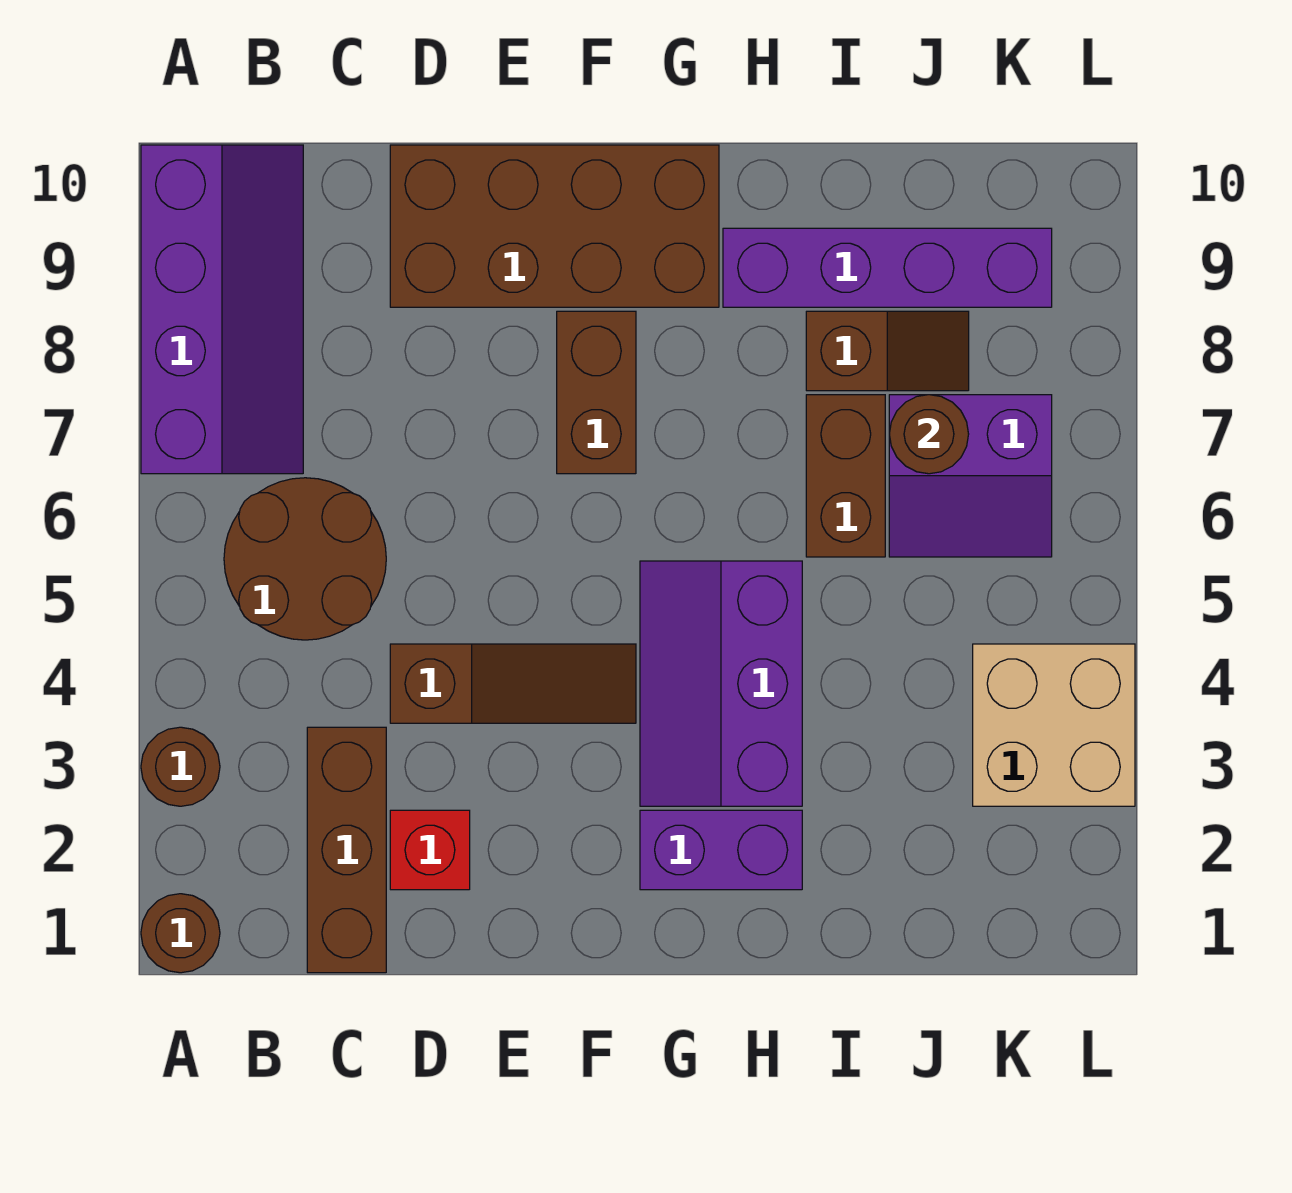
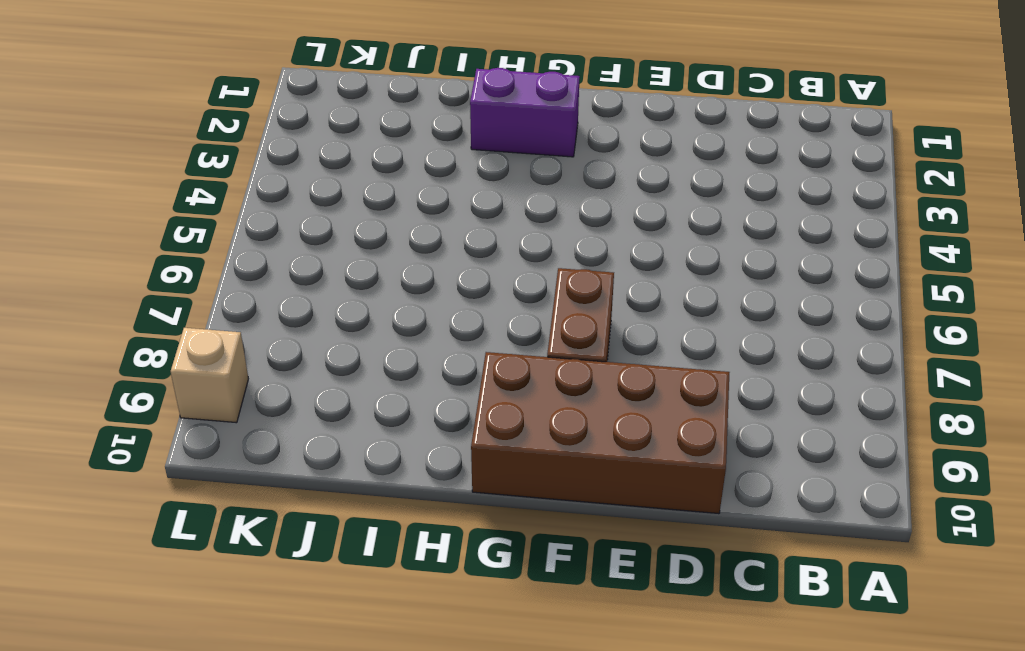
tan brick L9 level 1 -> none
none -> brown round brick A1 level 1
none -> brown round brick A3 level 1
none -> purple slope A7:B10 level 1 top A

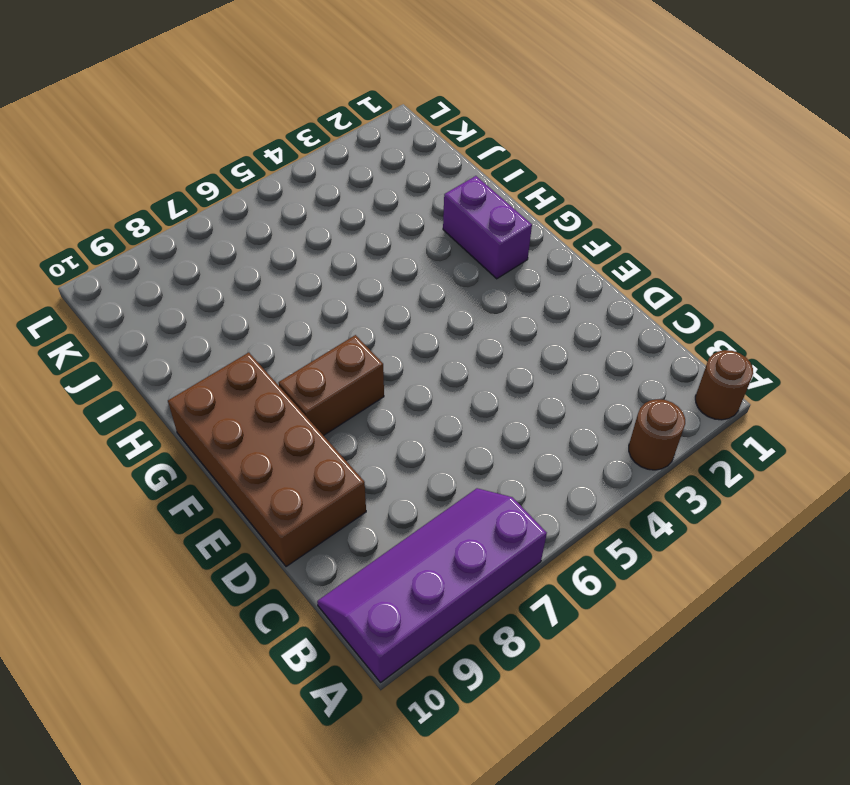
none -> brown round brick B5:C6 level 1
none -> brown brick C1:C3 level 1
none -> red brick D2 level 1

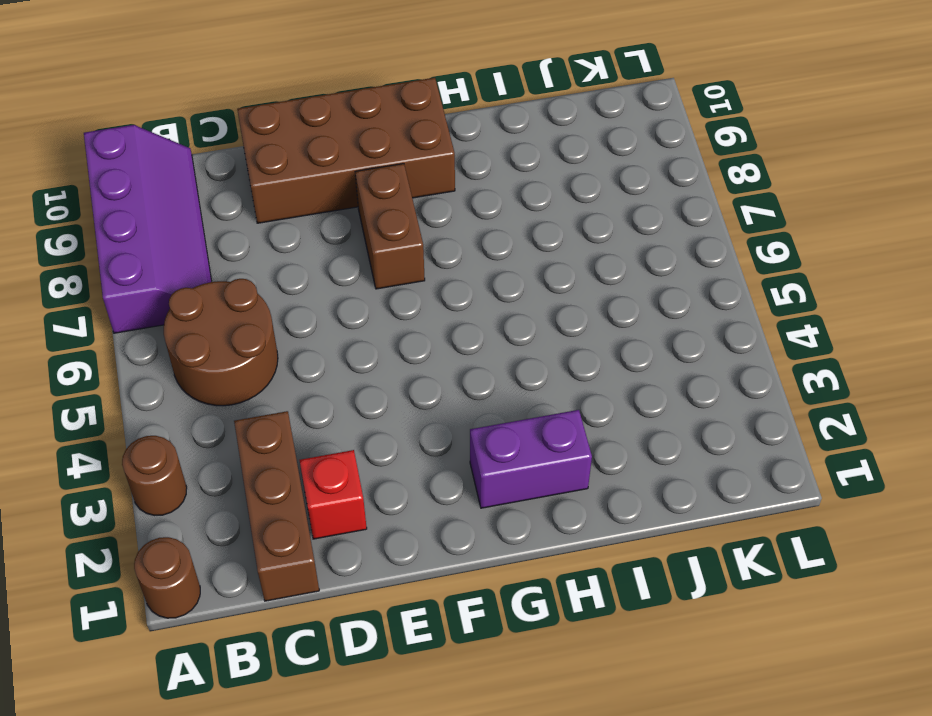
none -> brown slope D4:F4 level 1 top D
none -> purple slope G3:H5 level 1 top H
none -> purple brick H9:K9 level 1

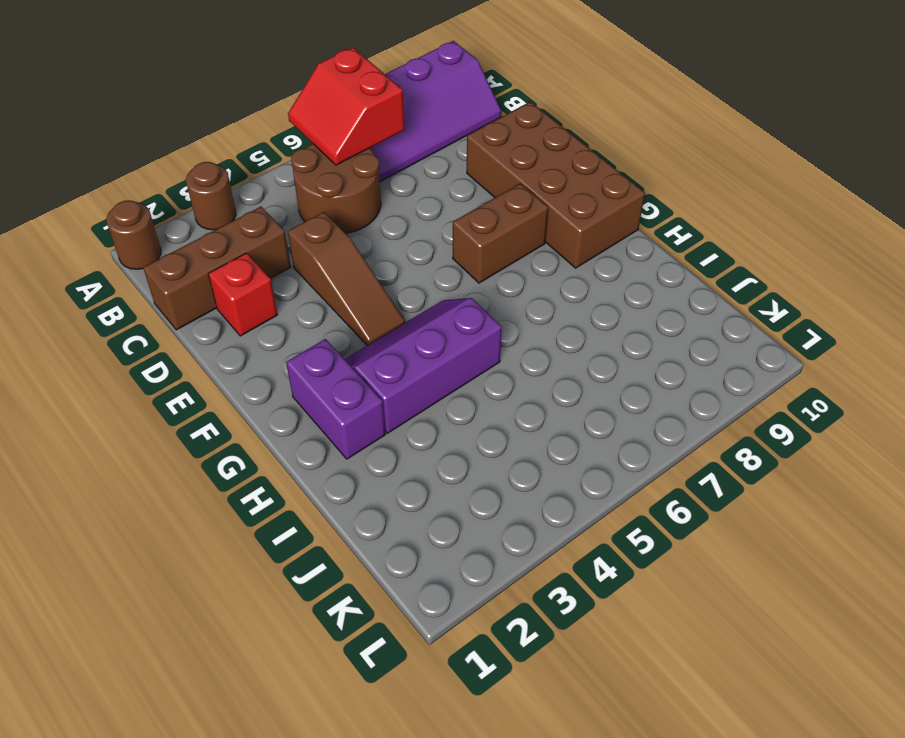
red slope A6:B7 level 2 top 7 -> none
none -> purple brick H9:K9 level 1
none -> brown brick I6:I7 level 1
none -> brown slope I8:J8 level 1 top I

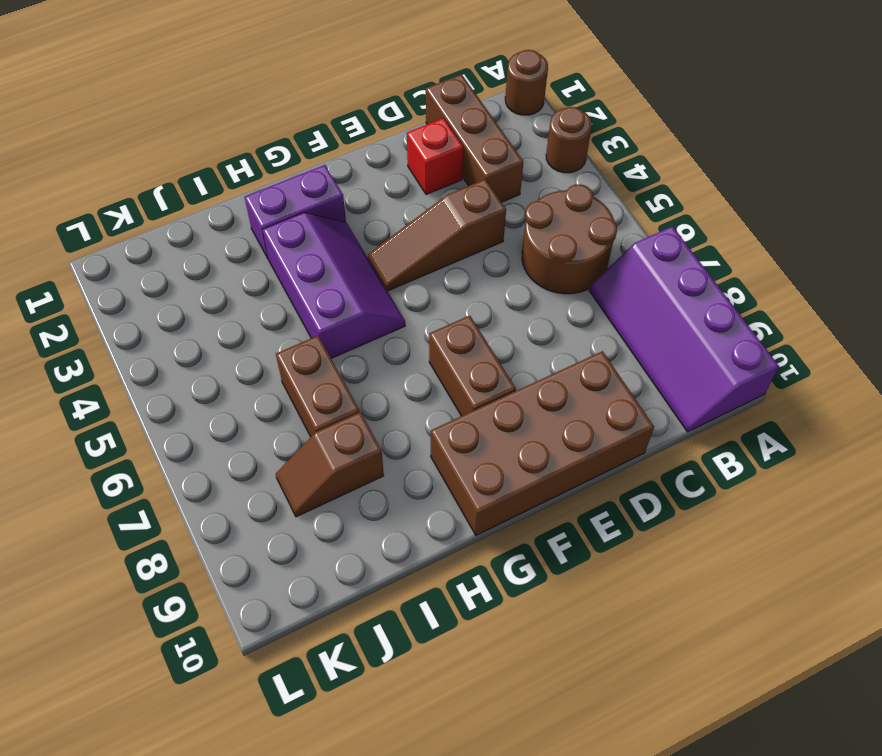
none -> purple brick H9:K9 level 1
none -> purple slope J6:K7 level 1 top 7
none -> tan brick K3:L4 level 1

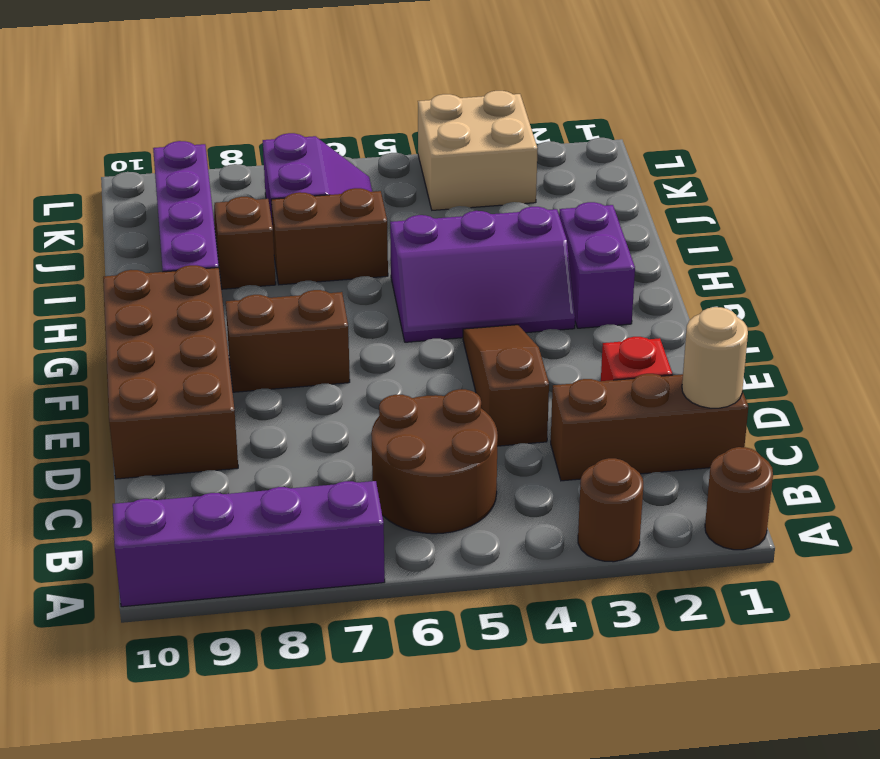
tan round brick C1 level 2 -> none
none -> brown round brick J7 level 2

